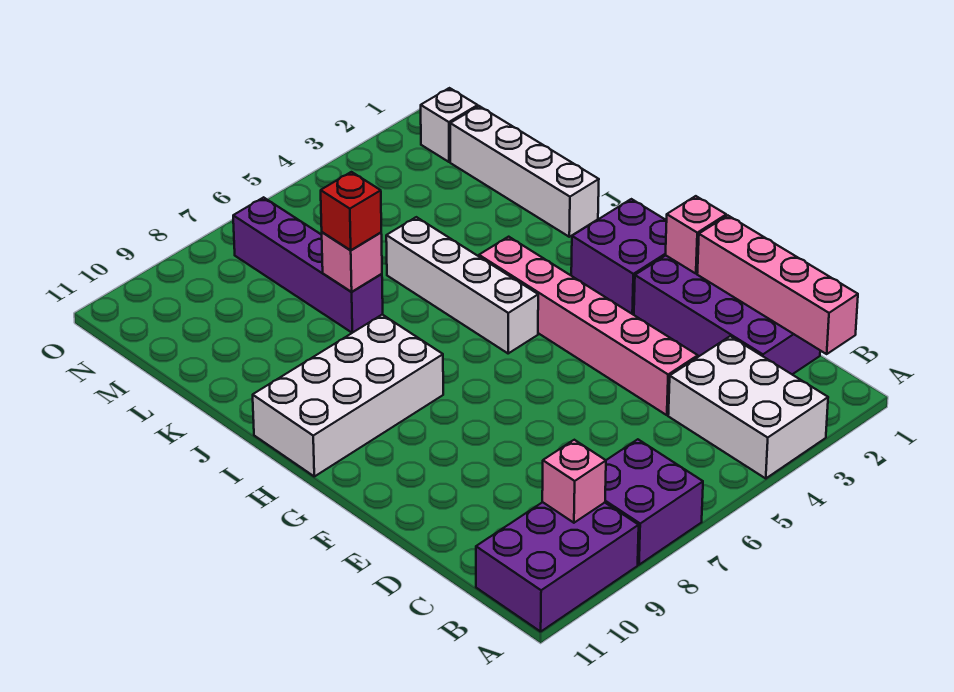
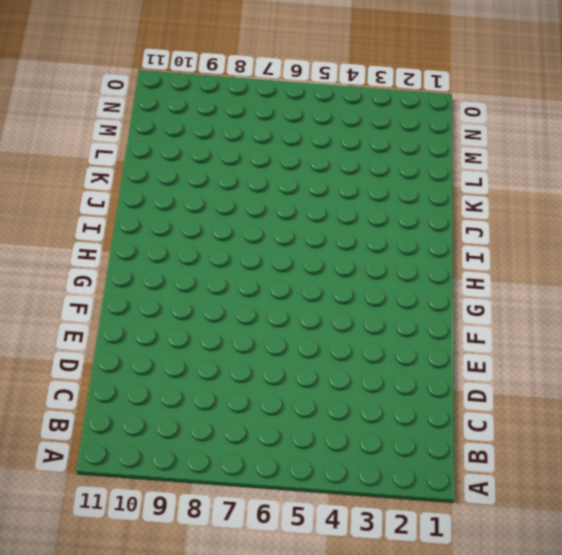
none -> white brick A3:C4 level 1
none -> purple brick A7:B8 level 1
none -> purple brick A9:B11 level 1

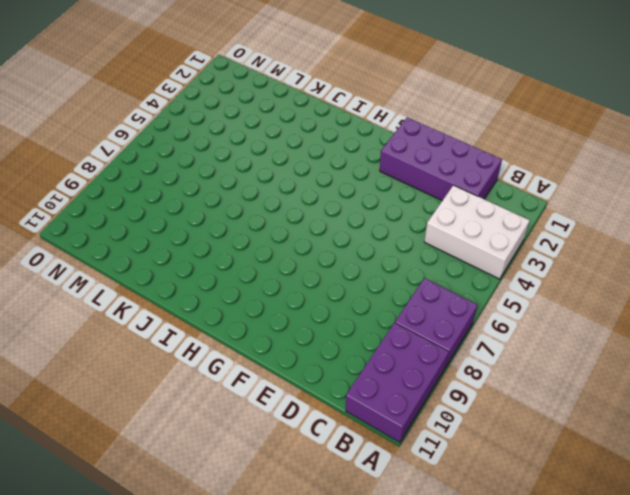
none -> pink brick D4:I4 level 1
none -> purple brick G1:H2 level 1
none -> white brick H5:K5 level 1

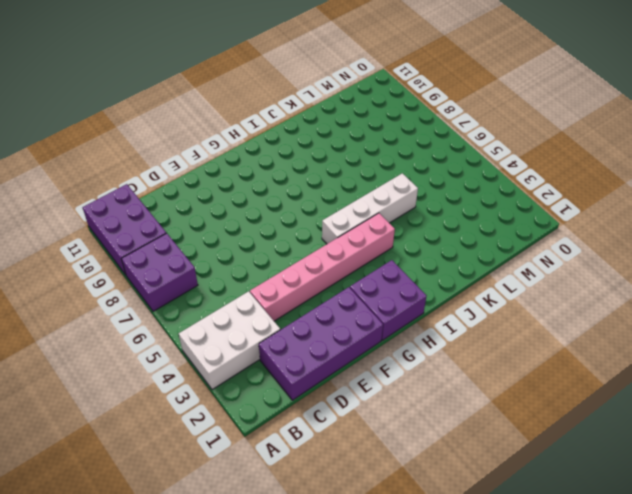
none -> white brick H8:I11 level 1
none -> white brick J1:M1 level 1
none -> purple brick K7:N7 level 1

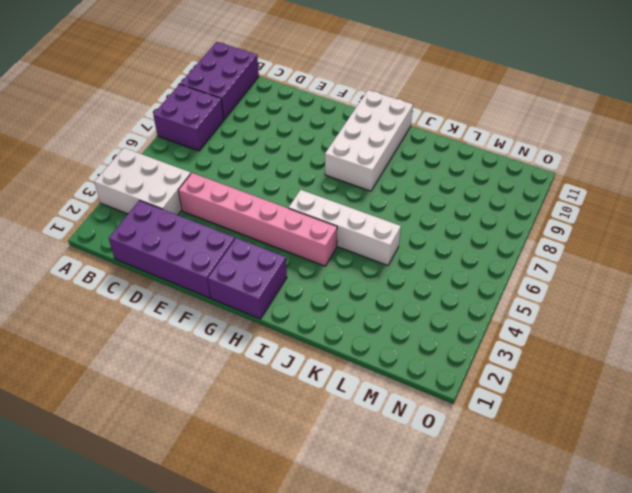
none -> white brick J1:M1 level 1
none -> purple brick K7:N7 level 1
none -> white brick N1 level 1

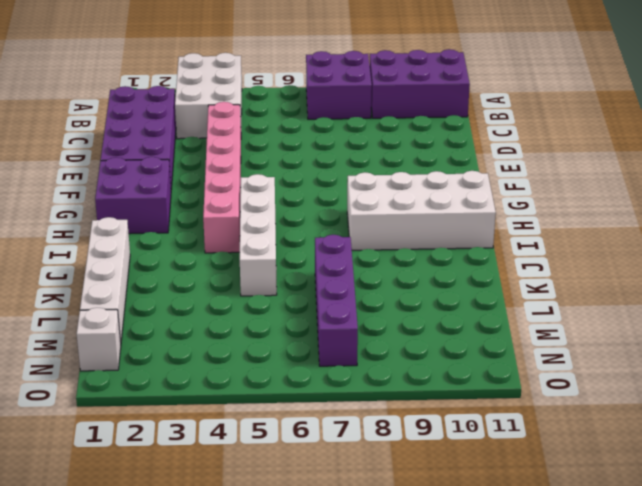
none -> pink brick B1:E1 level 2
none -> pink brick B9 level 2
none -> pink brick F1 level 2

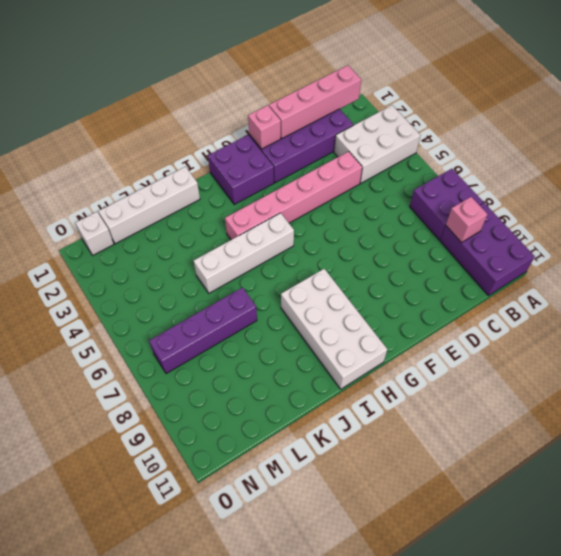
none -> pink brick K7 level 2
none -> red brick K7 level 3

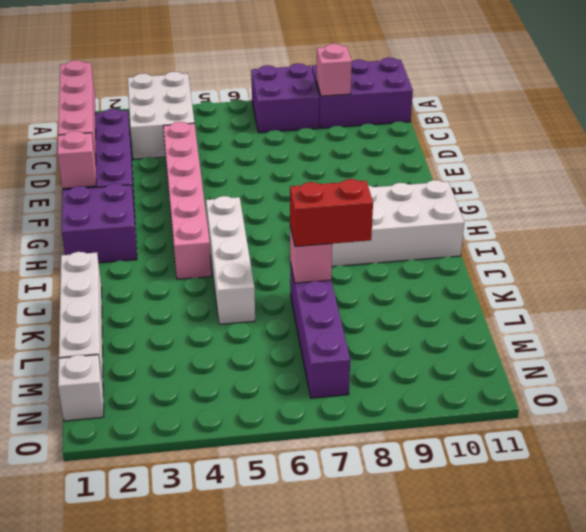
red brick K7:K8 level 3 -> red brick K7 level 3

